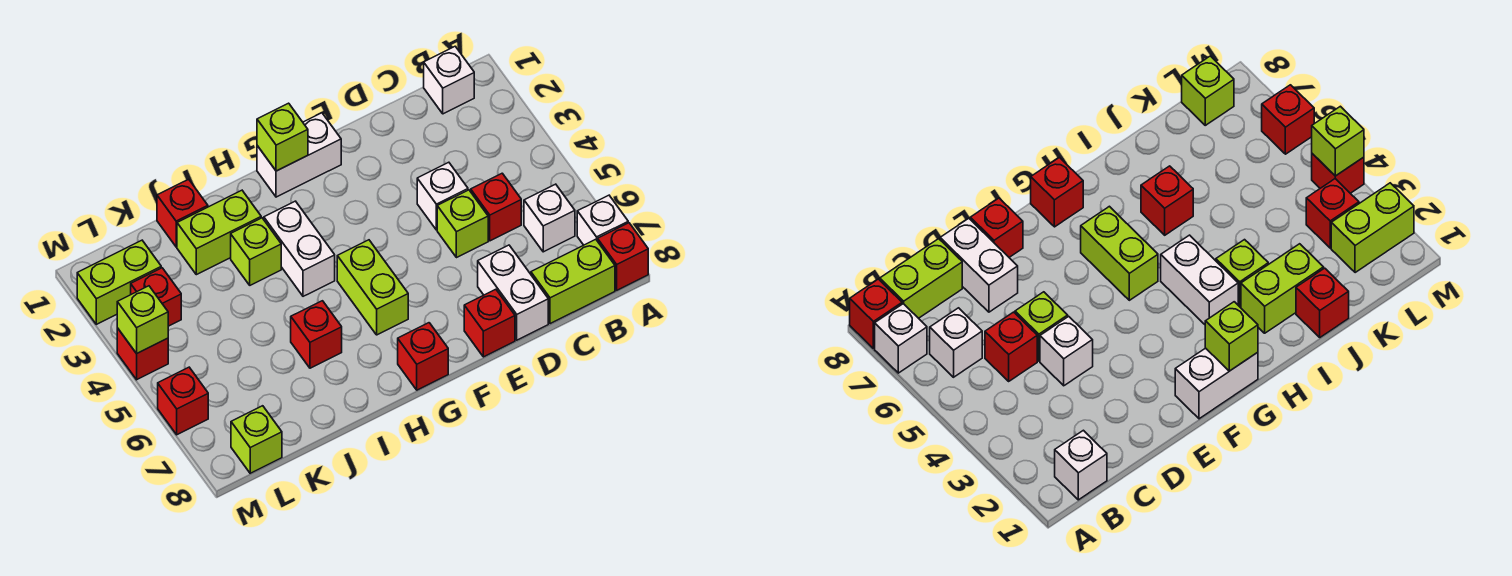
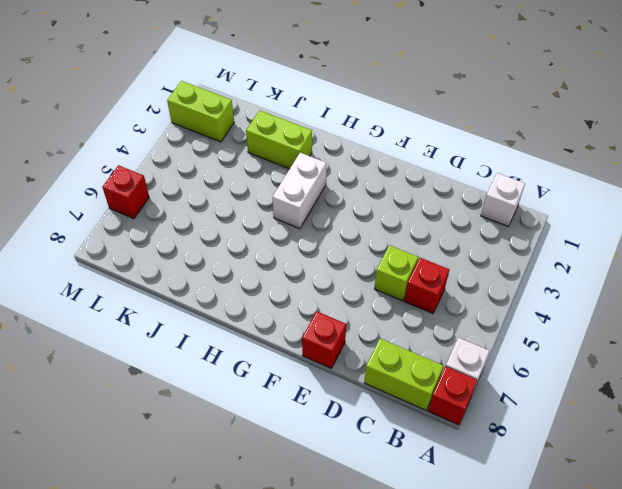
none -> white brick B6 level 1
none -> white brick D4 level 1
none -> white brick D7:D8 level 1

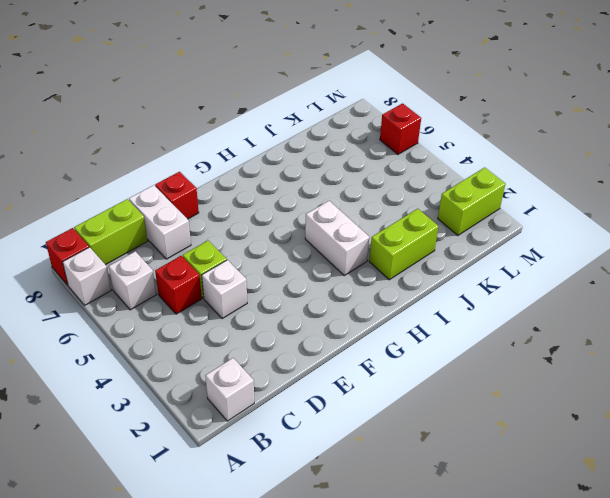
none -> white brick F1:G1 level 1
none -> lime brick G5:G6 level 1
none -> red brick G8 level 1

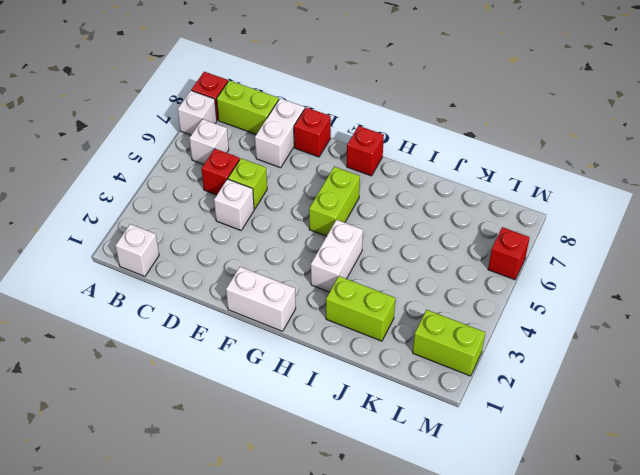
none -> lime brick I3 level 1
none -> red brick I6 level 1
none -> red brick J1 level 1

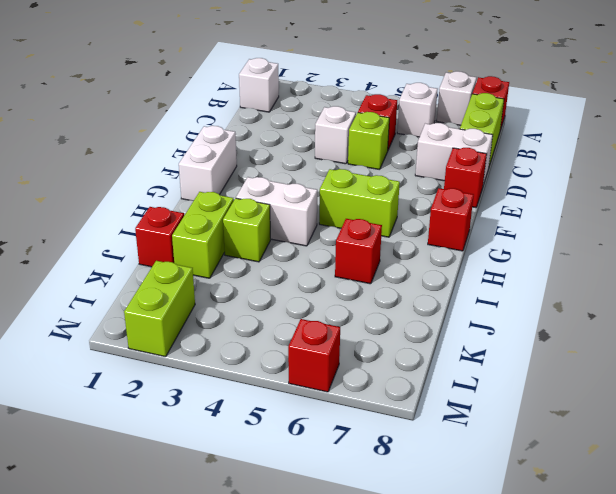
none -> red brick L3 level 1
none -> lime brick L8 level 1
none -> red brick M4 level 1

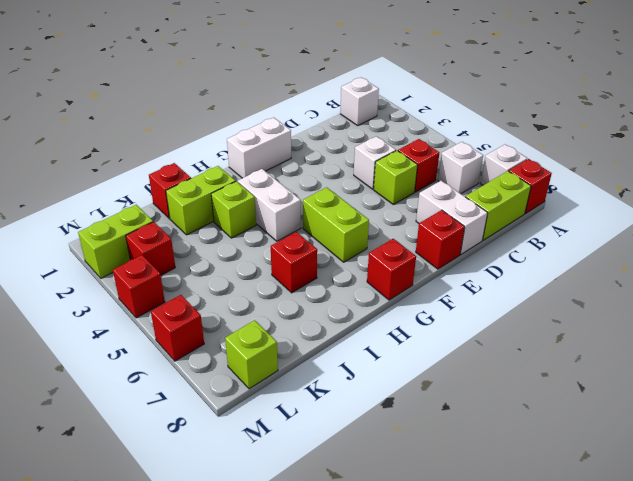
none -> lime brick G1 level 2
none -> lime brick M4 level 2

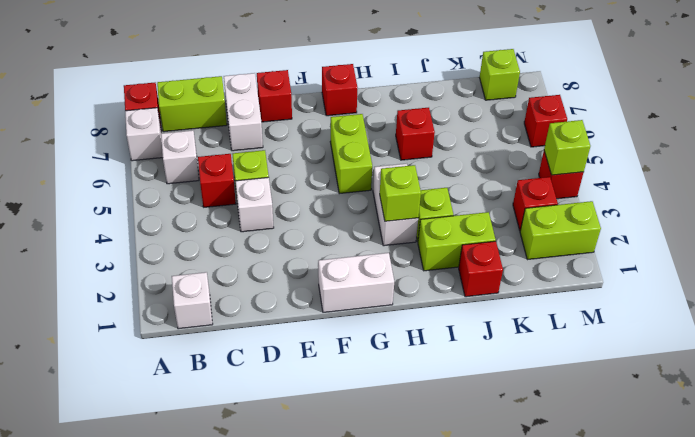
lime brick H3 level 2 -> lime brick G1 level 2

